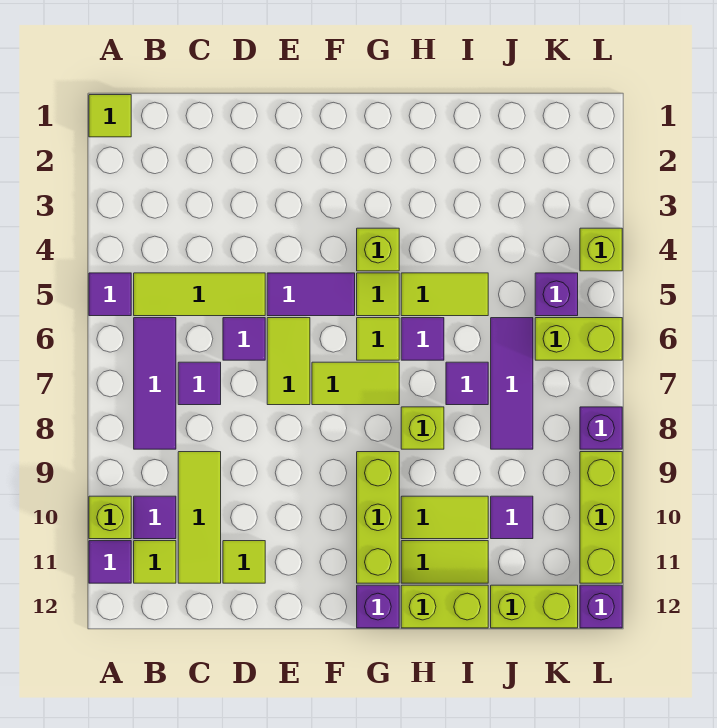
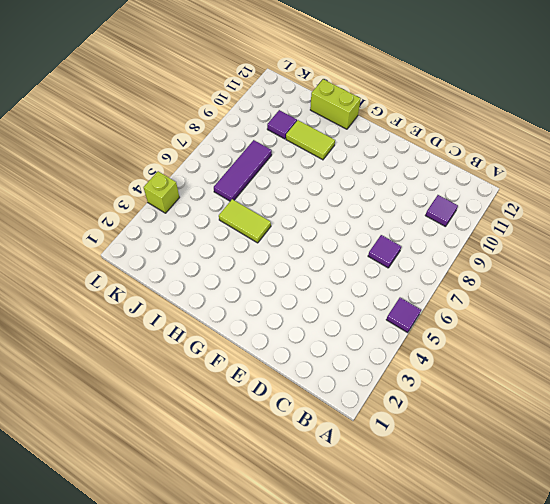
none -> lime tile A1 level 1
none -> lime brick A10 level 1
none -> purple tile A11 level 1
none -> lime tile B5:D5 level 1

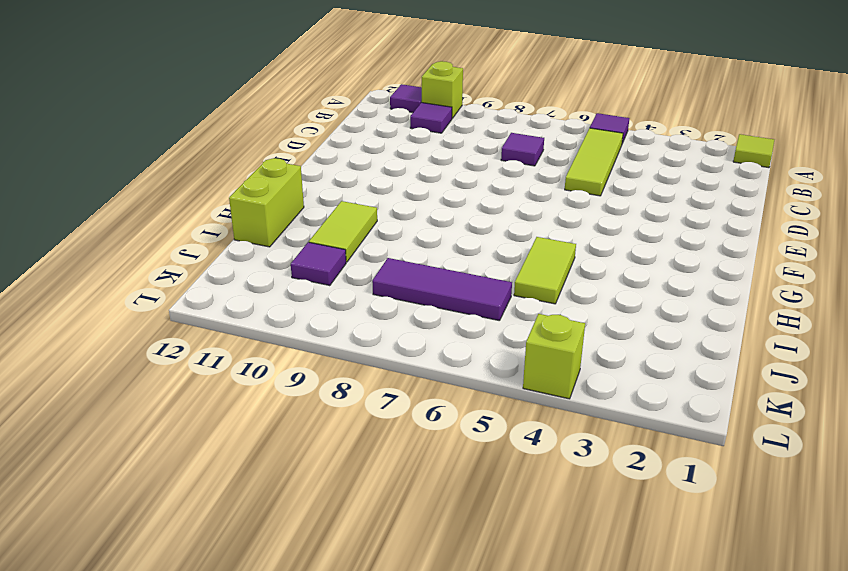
none -> purple tile B6:B8 level 1
none -> lime tile B11 level 1
none -> lime tile C9:C11 level 1
none -> purple tile D6 level 1

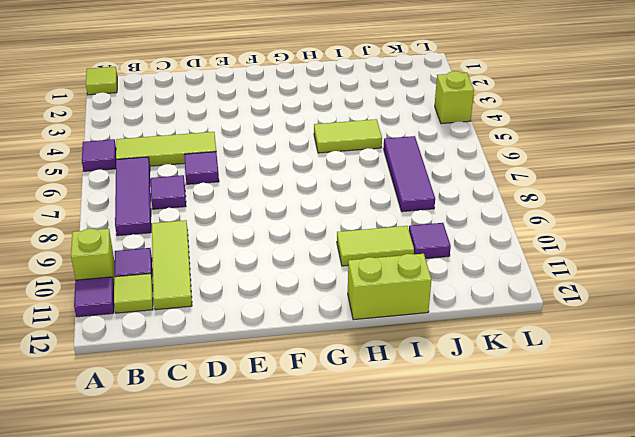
none -> lime tile D11 level 1
none -> purple tile E5:F5 level 1
none -> lime tile E6:E7 level 1
none -> lime tile F7:G7 level 1

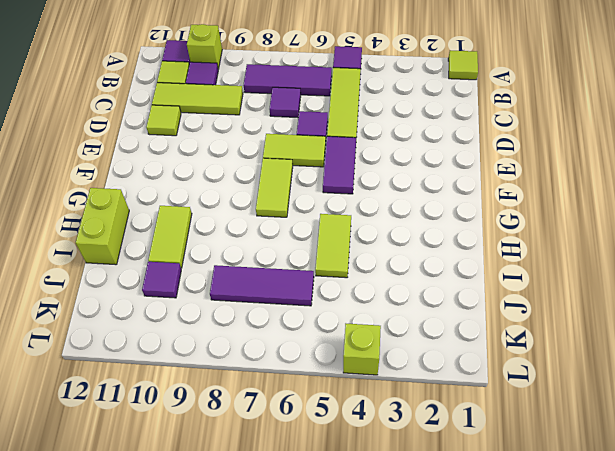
none -> lime brick G4 level 1
none -> lime tile G5 level 1
none -> lime tile G6 level 1
none -> lime brick G9:G11 level 1

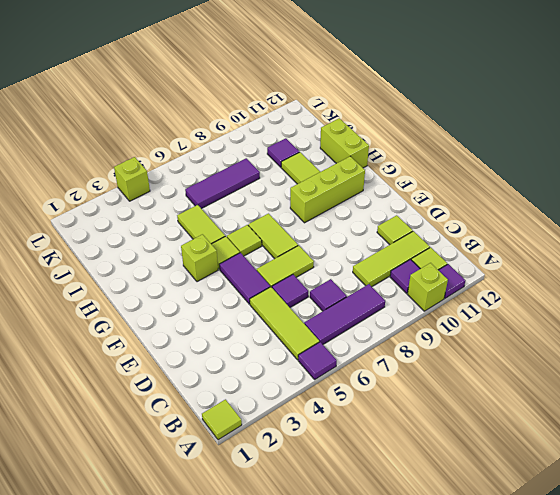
none -> purple brick G12 level 1
none -> purple tile H6 level 1
none -> lime brick H8 level 1
none -> lime tile H11:I11 level 1

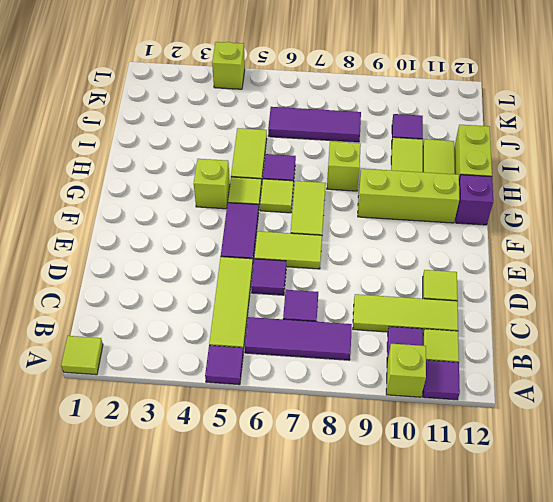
none -> purple tile I7 level 1
none -> lime brick J12:K12 level 1
none -> purple brick K5 level 1
none -> lime brick K6:L6 level 1

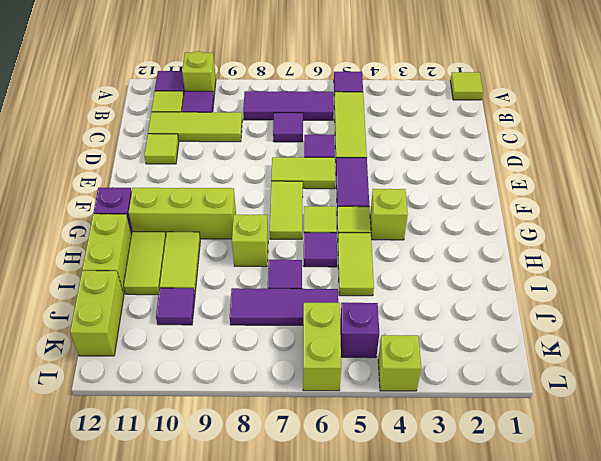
none -> purple brick L8 level 1
none -> lime brick L9:L11 level 1
none -> purple brick L12 level 1

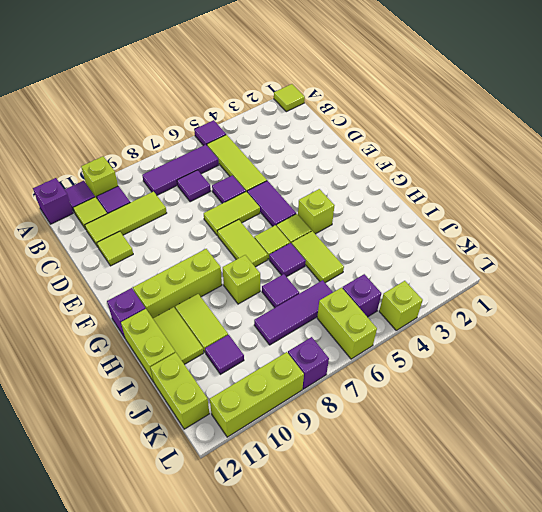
purple brick A12 level 1 -> purple brick L12 level 1

